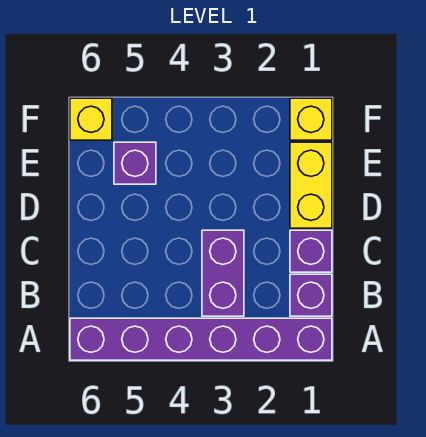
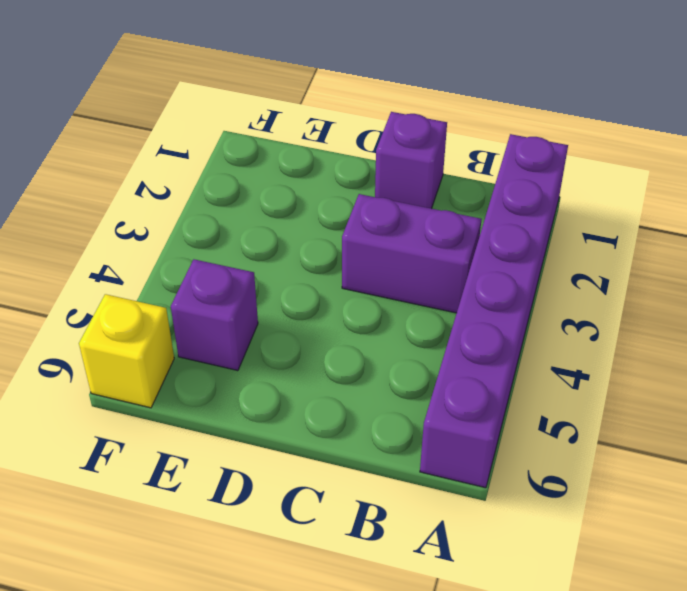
none -> purple brick B1 level 1
none -> yellow brick D1:E1 level 1

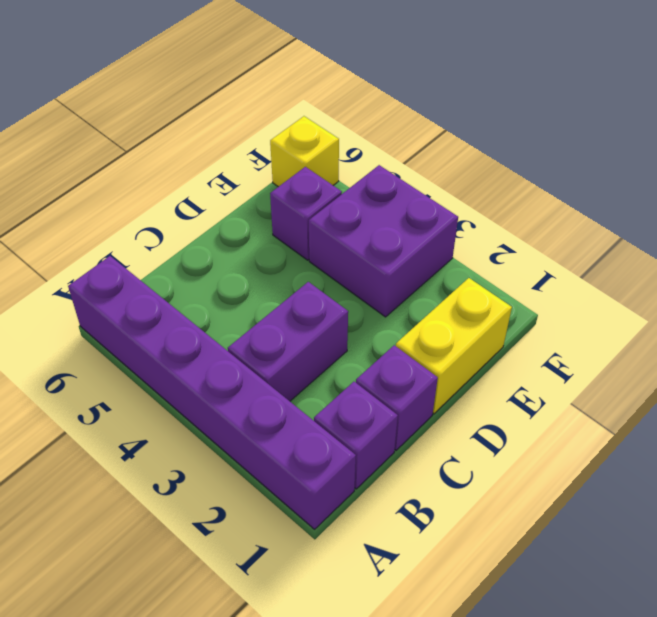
purple brick E3:F4 level 1 -> none
none -> yellow brick F1 level 1

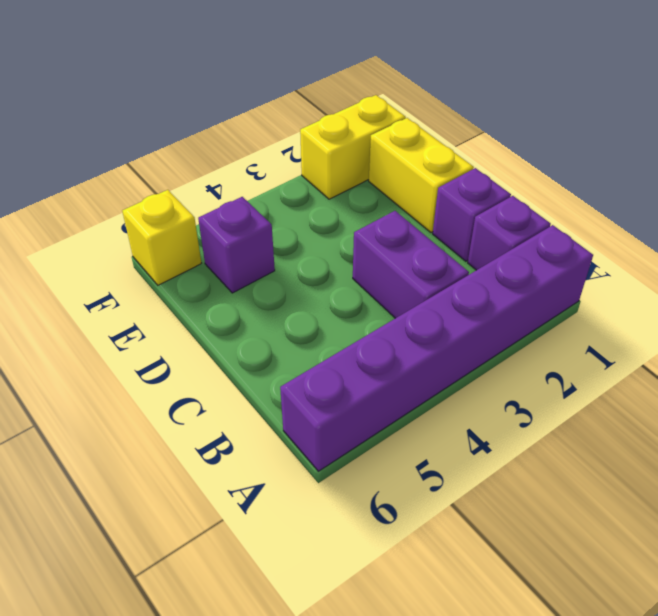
yellow brick F1:F2 level 1 -> yellow brick F1 level 1

